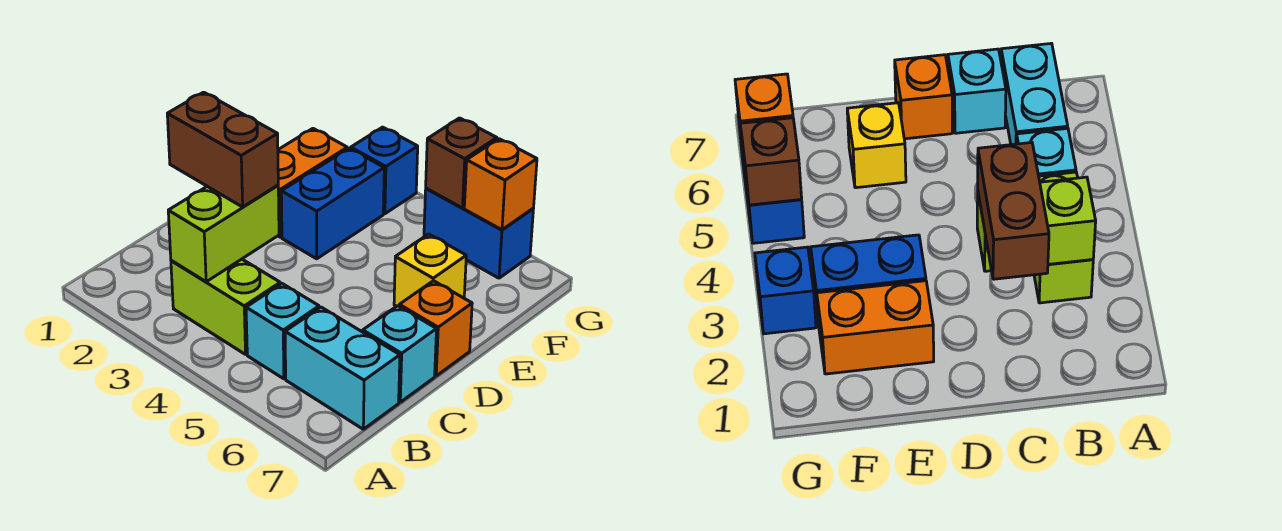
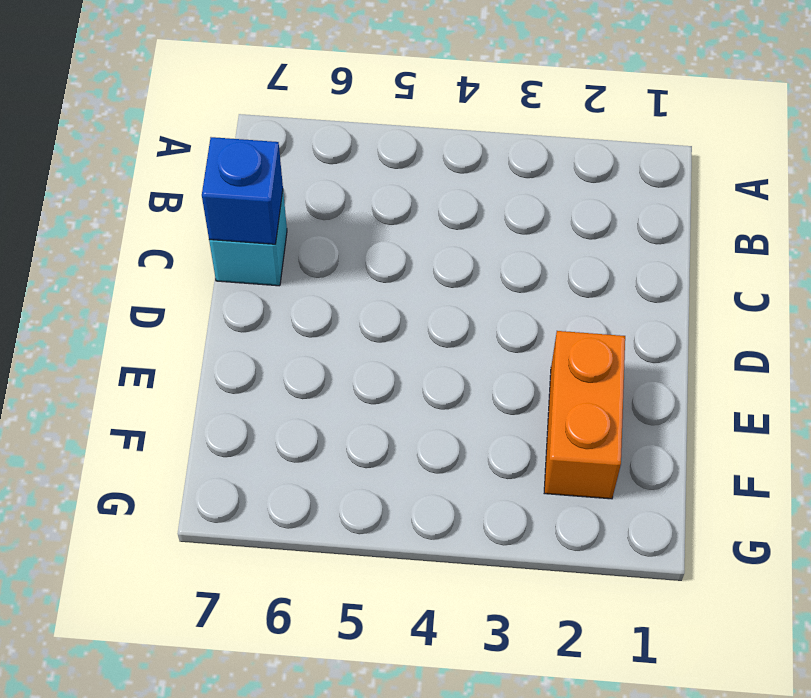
blue brick C7 level 2 -> blue brick G3 level 1
none -> lime brick B3:B4 level 1
none -> cyan brick B5 level 1
none -> cyan brick B6:B7 level 1

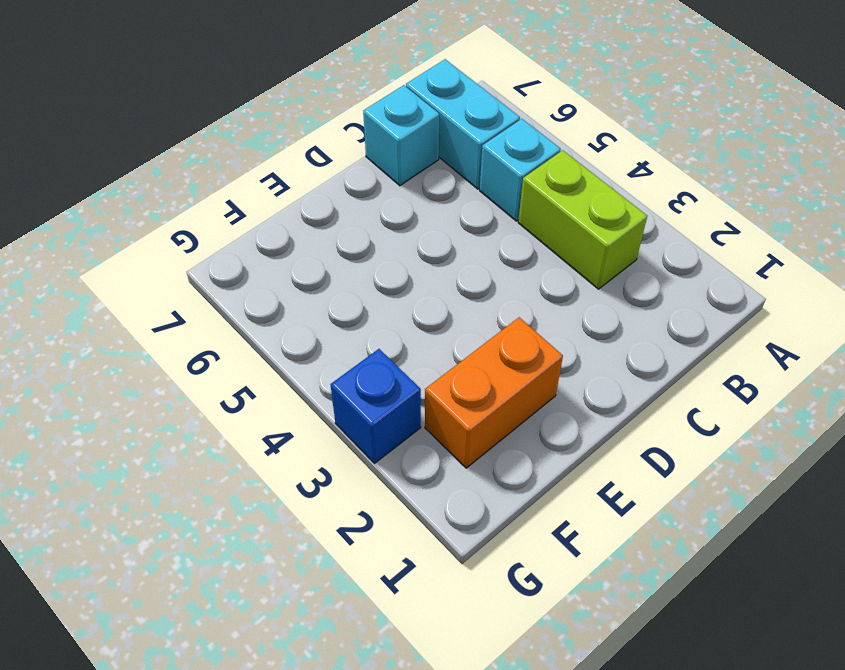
none -> orange brick D7 level 1
none -> blue brick E3:F3 level 1
none -> yellow brick E6 level 1

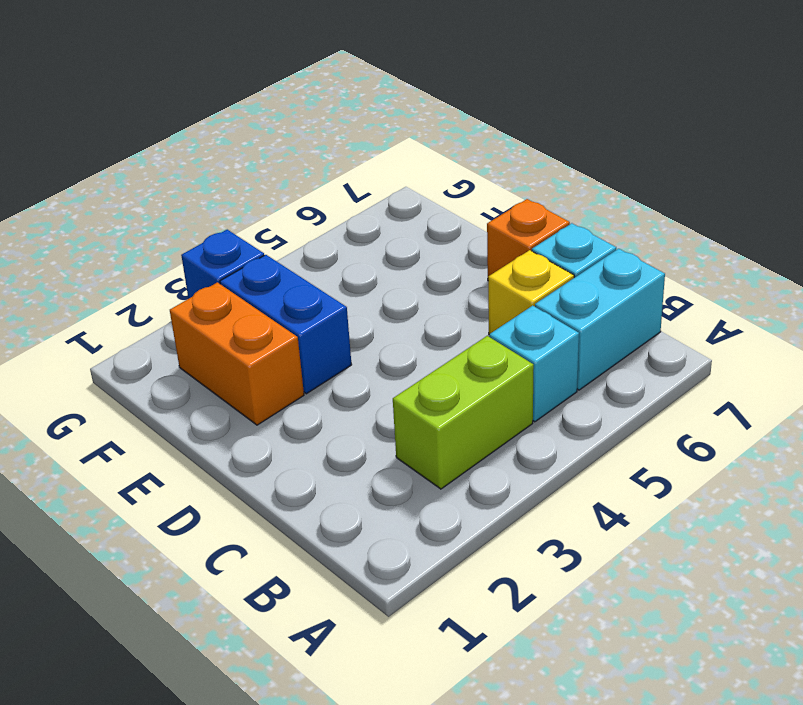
yellow brick C6 level 1 -> yellow brick E6 level 1
none -> blue brick G5:G6 level 1
none -> lime brick B3:C3 level 2
none -> brown brick G5 level 2

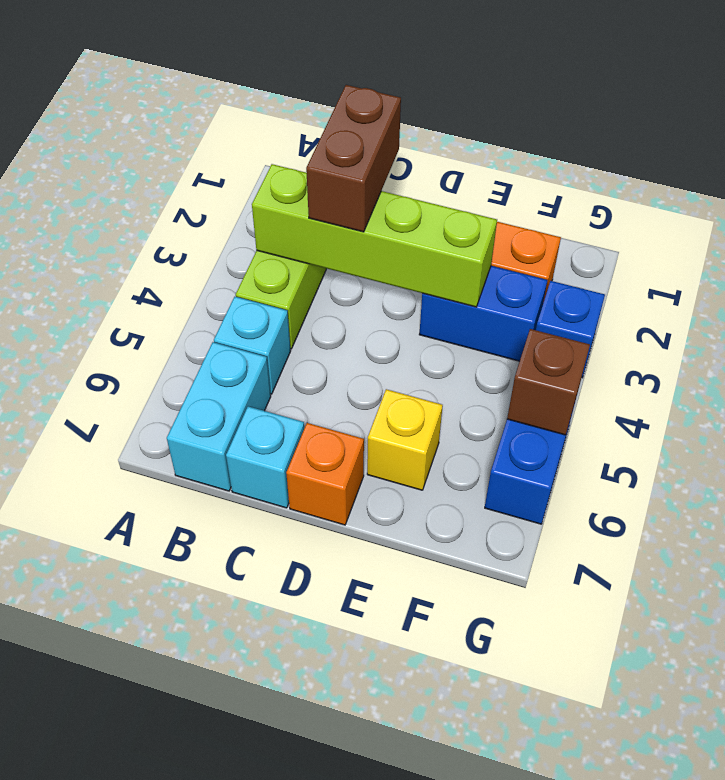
lime brick B3:E3 level 2 -> lime brick B3:C3 level 2
none -> orange brick G6 level 2

